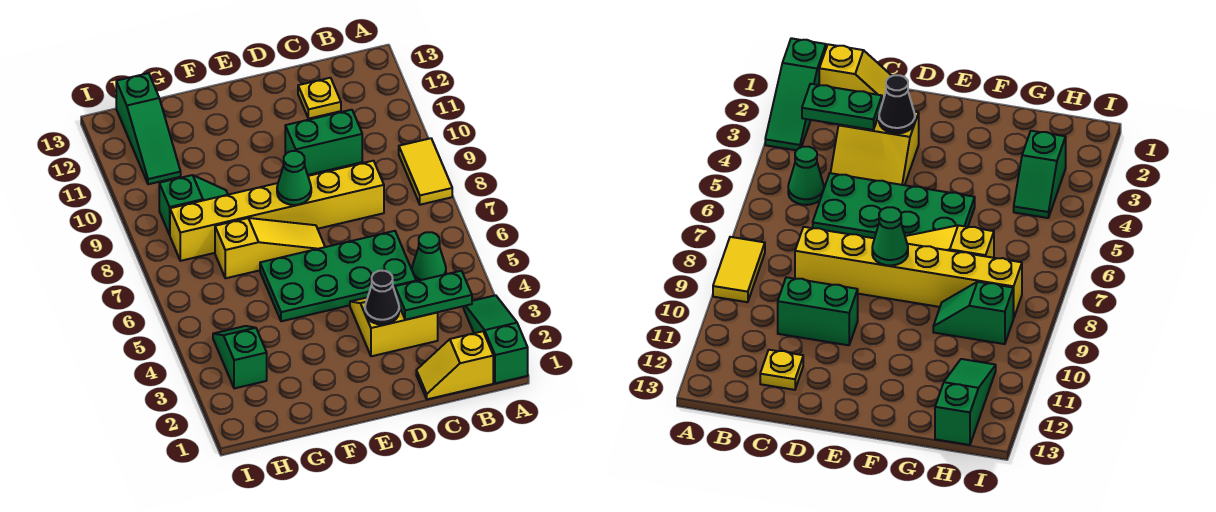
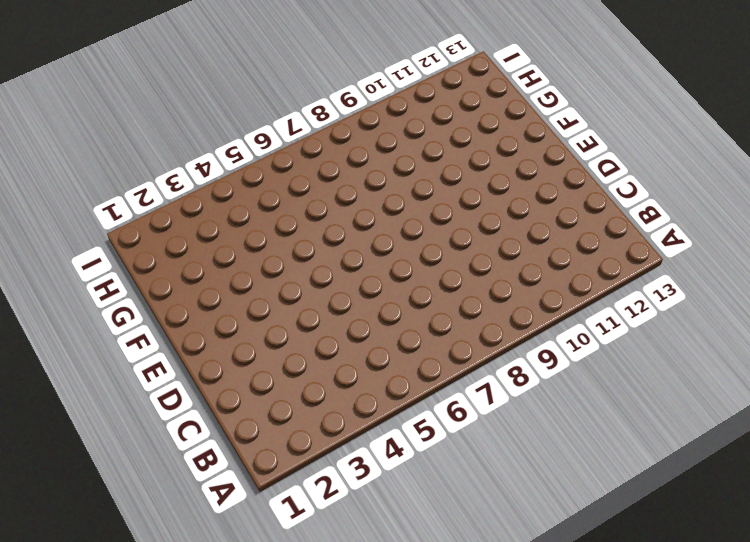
none -> green slope A1:A3 level 1 top 1
none -> yellow tile A8:A9 level 1
none -> yellow slope B1:C1 level 1 top B

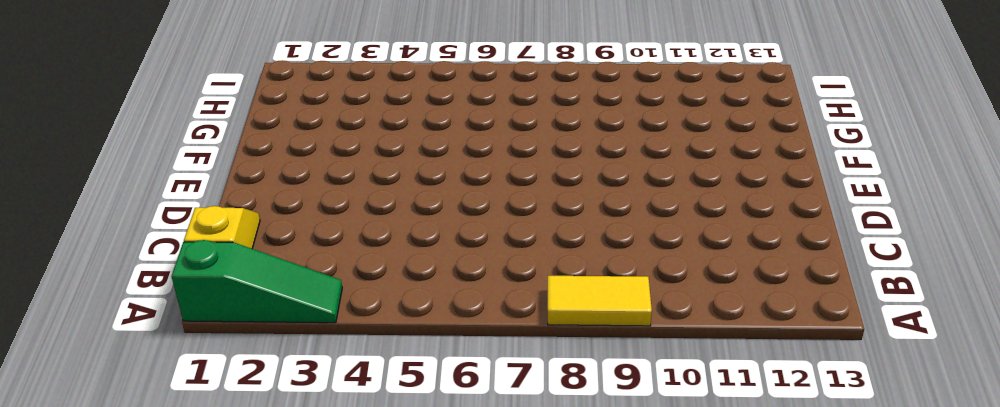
none -> green cone B5 level 1
none -> yellow slope C3:D4 level 1 top 3
none -> green plate C5:F6 level 1

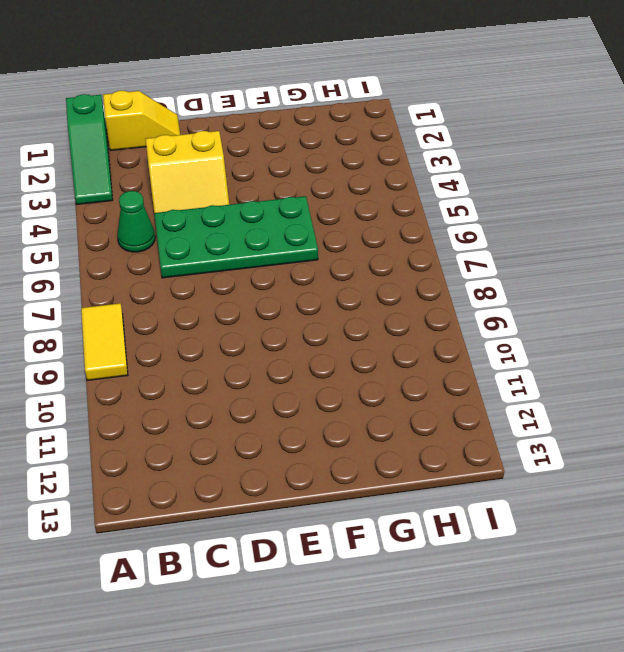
none -> yellow brick C8:H8 level 1
none -> green brick C10:D10 level 1
none -> yellow plate C12 level 1

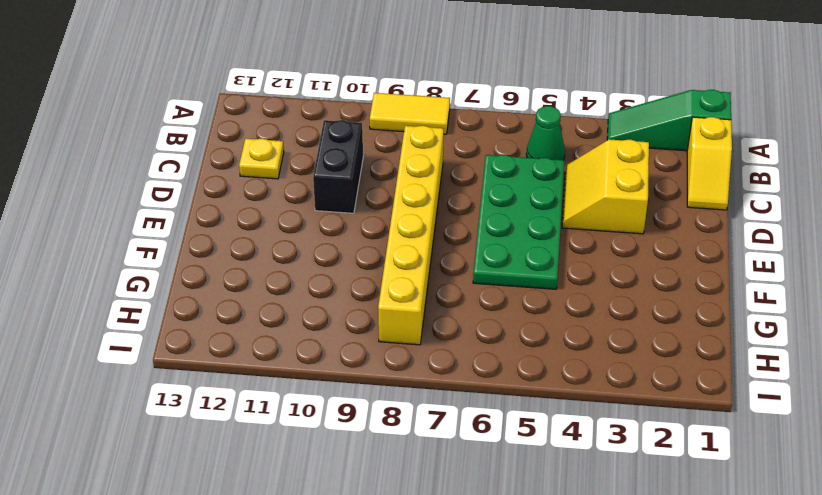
black brick C10:D10 level 1 -> green brick C10:D10 level 1
none -> yellow slope E7:G7 level 1 top G
none -> green slope G9:H9 level 1 top H
none -> green slope H3:H4 level 1 top 3

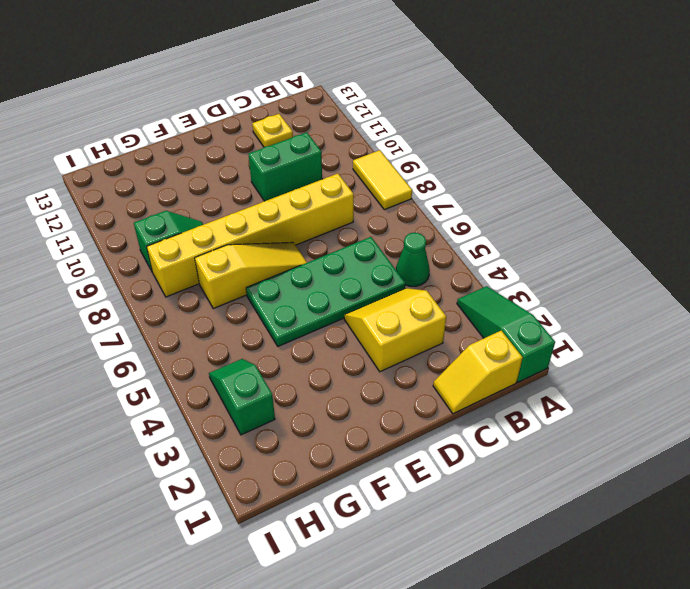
none -> green slope H11:H13 level 1 top 13
none -> green plate B3:C3 level 2
none -> black cone D3 level 2

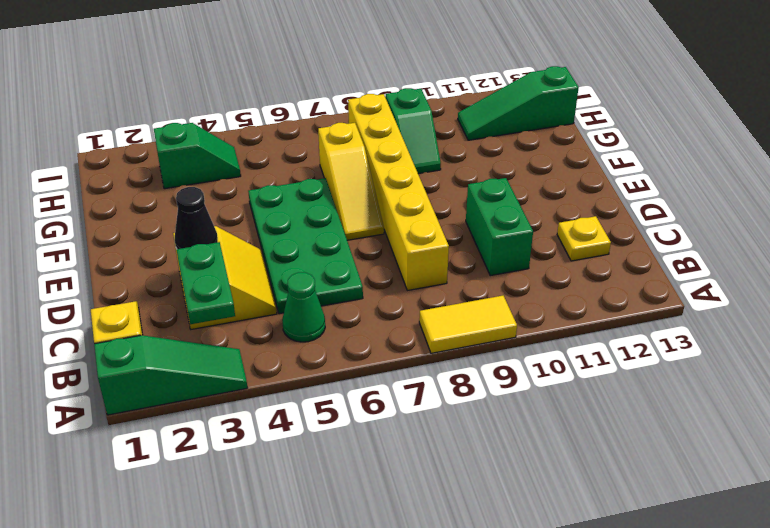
none -> green cone E8 level 2

